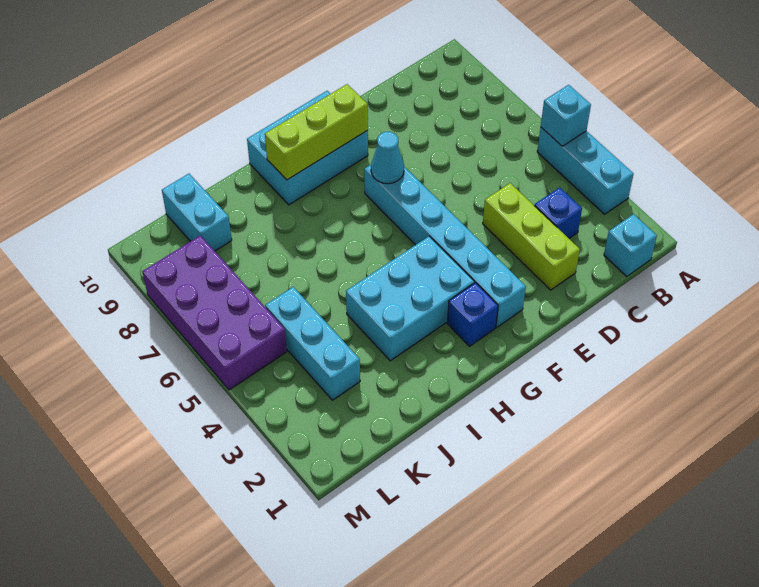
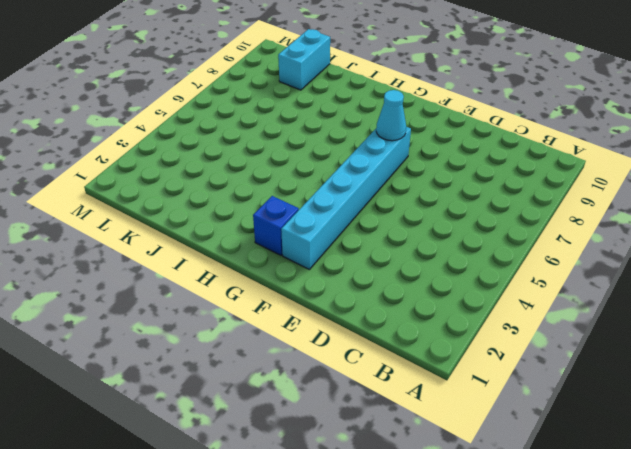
none -> cyan brick A3:A5 level 1
none -> cyan brick B1 level 1
none -> blue brick C3 level 1

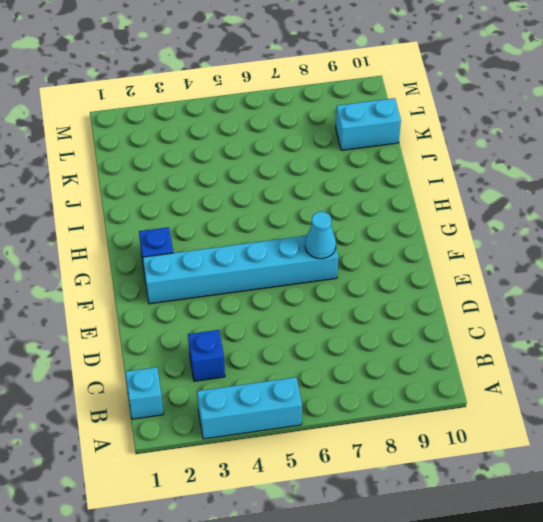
none -> lime brick D2:D4 level 1
none -> cyan brick F9:H10 level 1
none -> cyan brick G3:I4 level 1

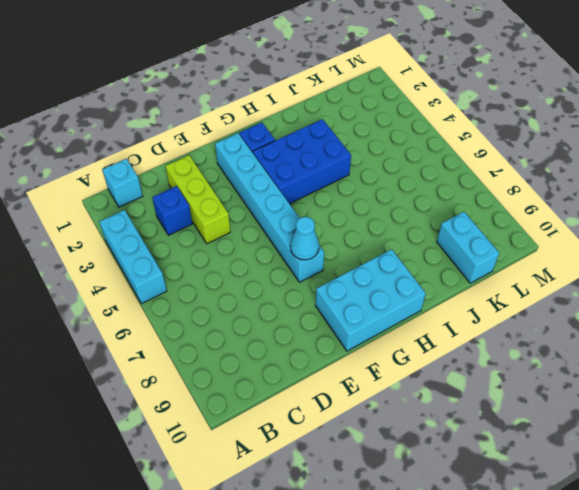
blue brick G3:I4 level 1 -> cyan brick G3:I4 level 1
none -> cyan brick K3:K5 level 1
none -> purple brick L5:M8 level 1
none -> cyan brick A5 level 2

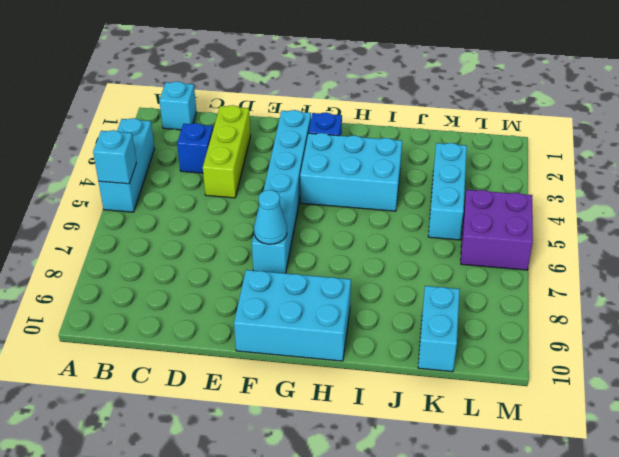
purple brick L5:M6 level 1 -> purple brick L5:M8 level 1
none -> lime brick F9:H9 level 2

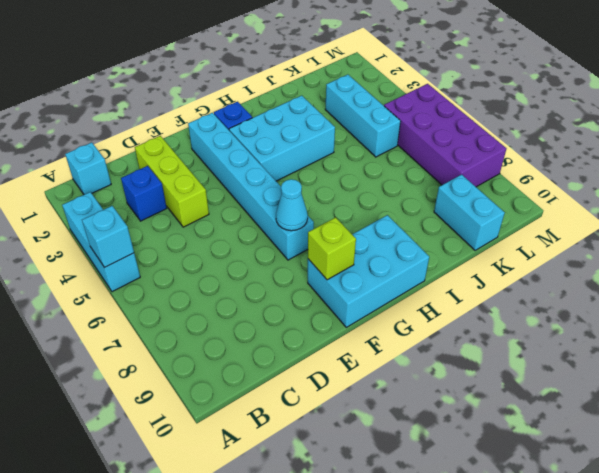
lime brick F9 level 2 -> lime brick F9:H9 level 2

